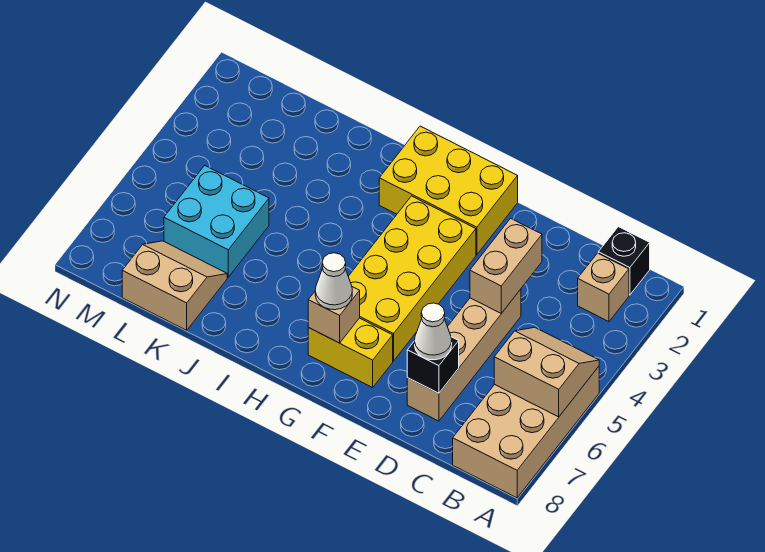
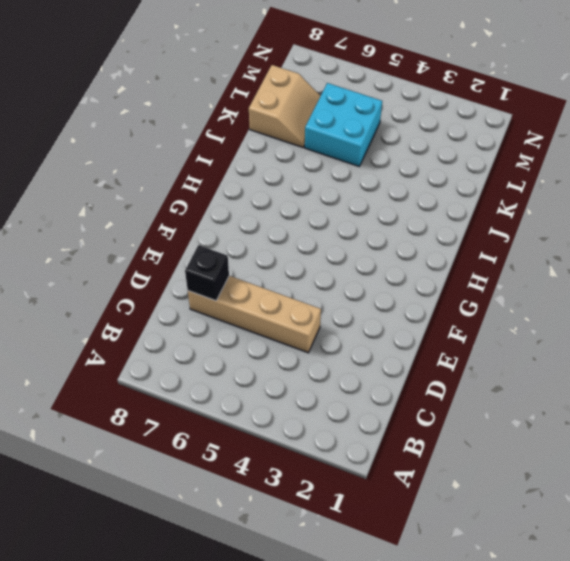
none -> tan brick A5:B8 level 1
none -> black brick B1 level 1
none -> tan brick B2 level 1

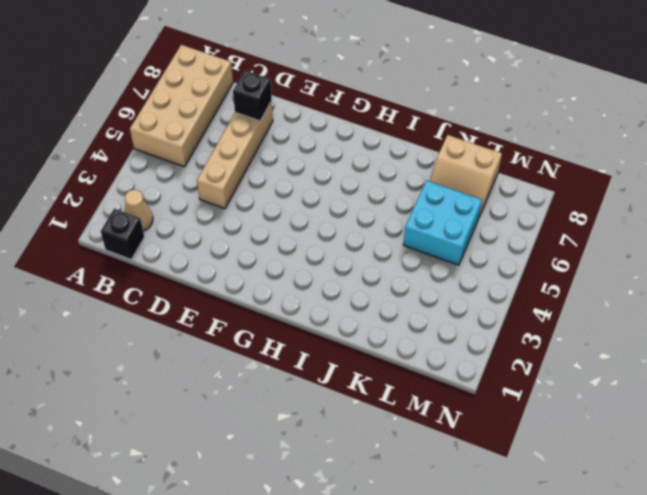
tan cone B2 level 1 -> tan brick B2 level 1
none -> yellow brick F1:H2 level 1
none -> yellow brick F3:G6 level 1
none -> yellow brick F7:G7 level 1

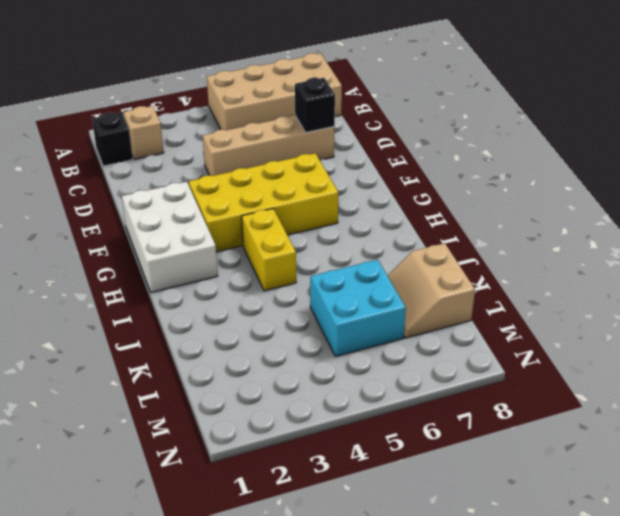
white brick F1:H2 level 1 -> yellow brick F1:H2 level 1
yellow brick H4:I4 level 1 -> yellow brick F7:G7 level 1
none -> tan slope A5:B6 level 2 top 6
none -> tan brick D3:D4 level 2
none -> tan brick G7 level 2

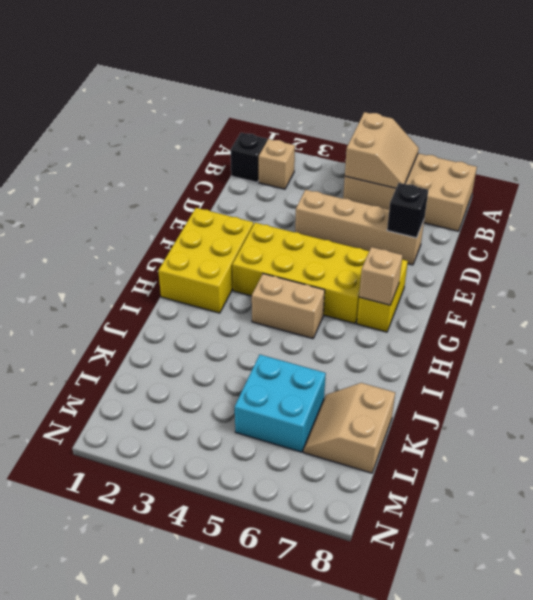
tan slope A5:B6 level 2 top 5 -> tan slope A5:B6 level 2 top 6
tan brick H4:H5 level 1 -> tan brick D3:D4 level 2
none -> white cone D7 level 3
none -> white cone G7 level 3

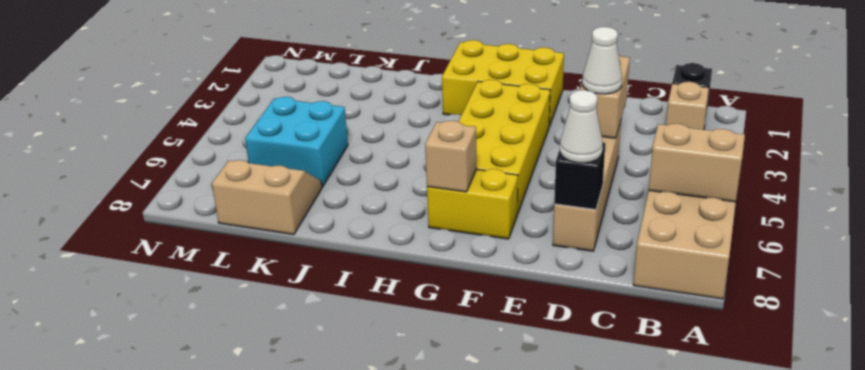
white cone D4 level 3 -> white cone G7 level 3

